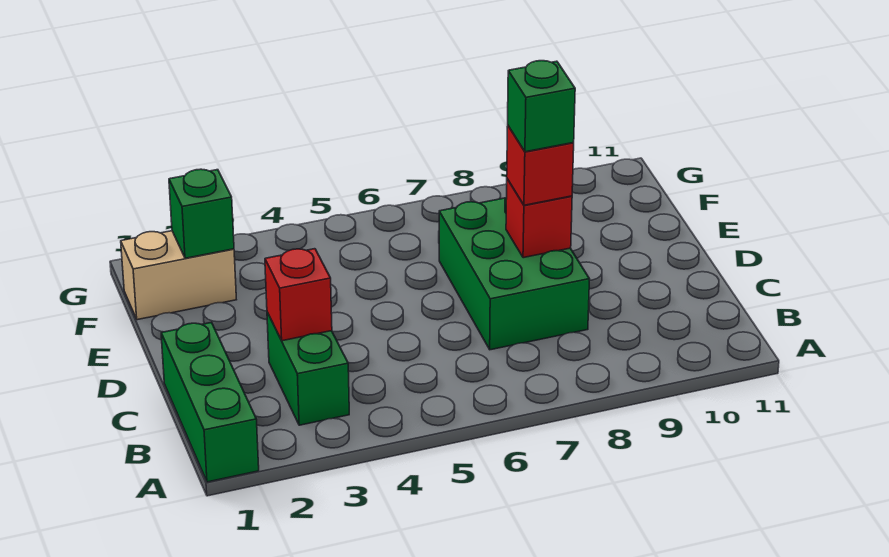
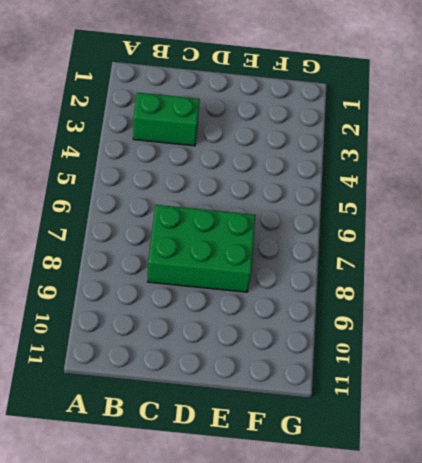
none -> green brick A1:C1 level 1
none -> tan brick F1:F2 level 1

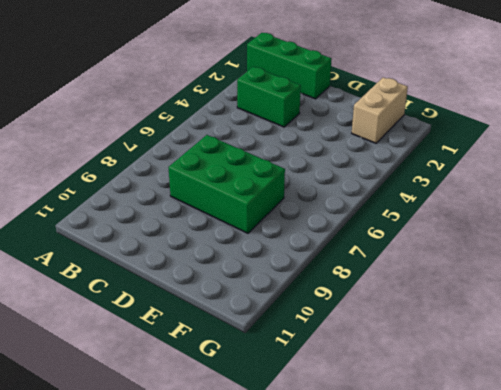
none -> red brick C3 level 2
none -> red brick D8 level 2

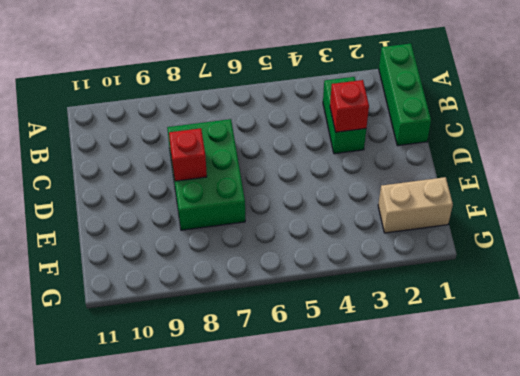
none -> green brick F2 level 2
none -> red brick D8 level 3

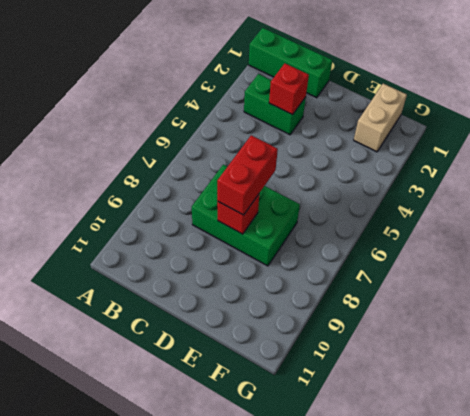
red brick D7:D8 level 3 -> red brick D8 level 3
none -> green brick F2 level 2
none -> green brick D8 level 4

